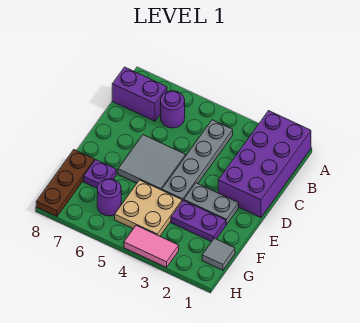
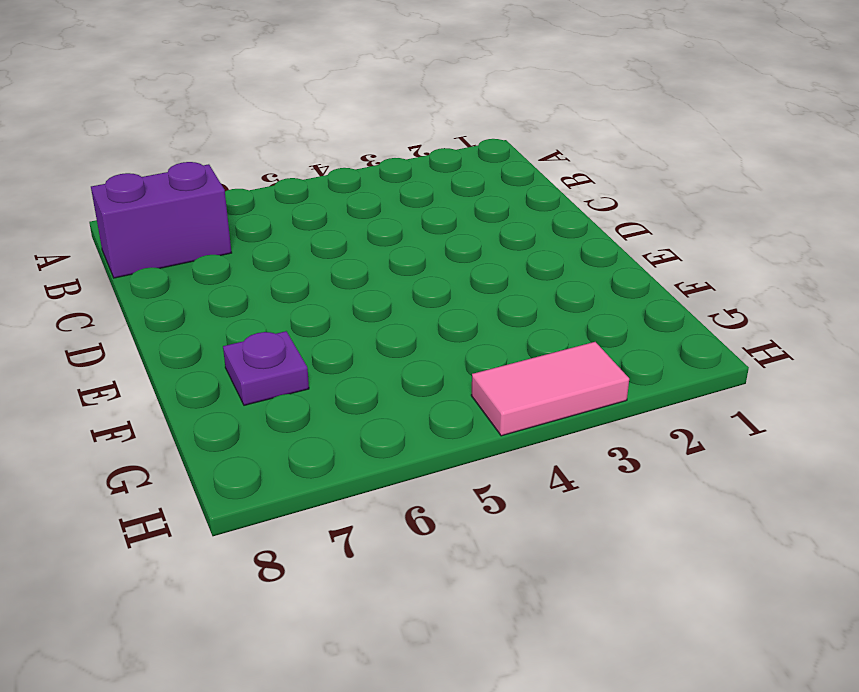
none -> purple brick A1:D2 level 1
none -> grey plate B4:E4 level 1
none -> purple round brick B6 level 1

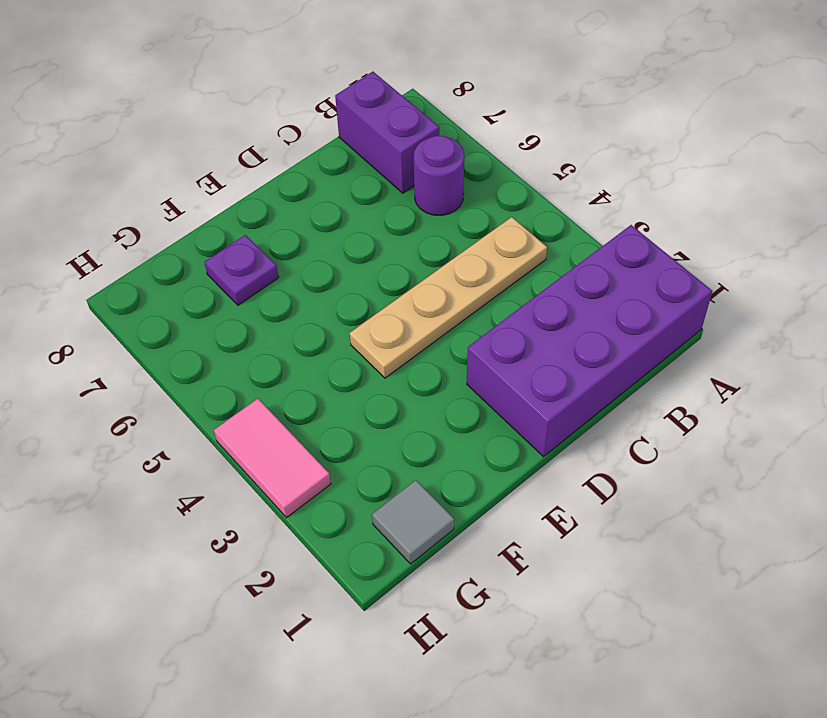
tan plate B4:E4 level 1 -> grey plate B4:E4 level 1
none -> grey tile D5:E6 level 1
none -> grey plate E2:E3 level 1
none -> purple plate F2:F3 level 1

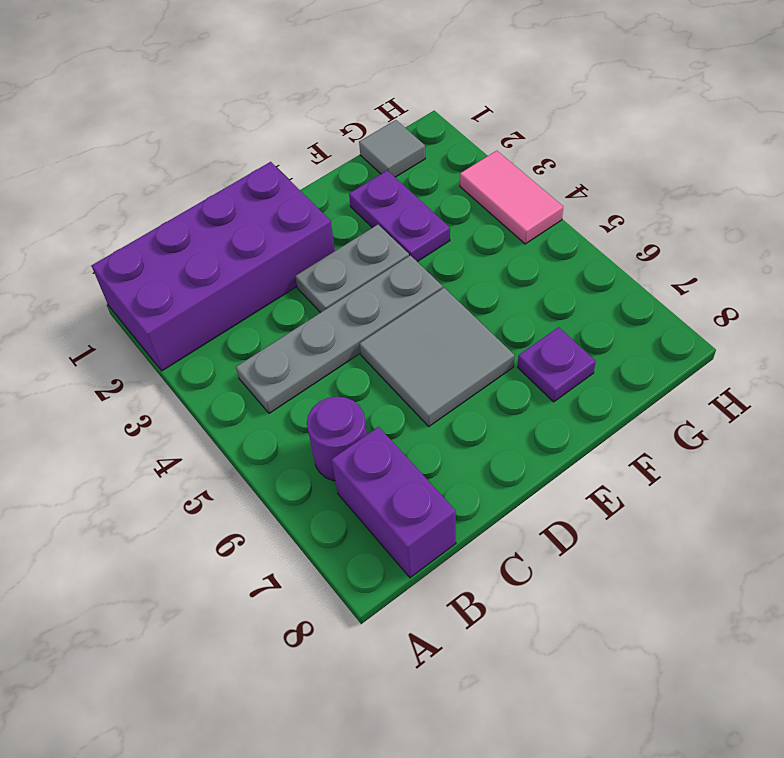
grey plate D3:E3 level 1 -> grey plate E2:E3 level 1
none -> tan plate F4:G5 level 1
none -> brown plate F8:H8 level 1
none -> purple round brick G6 level 1

